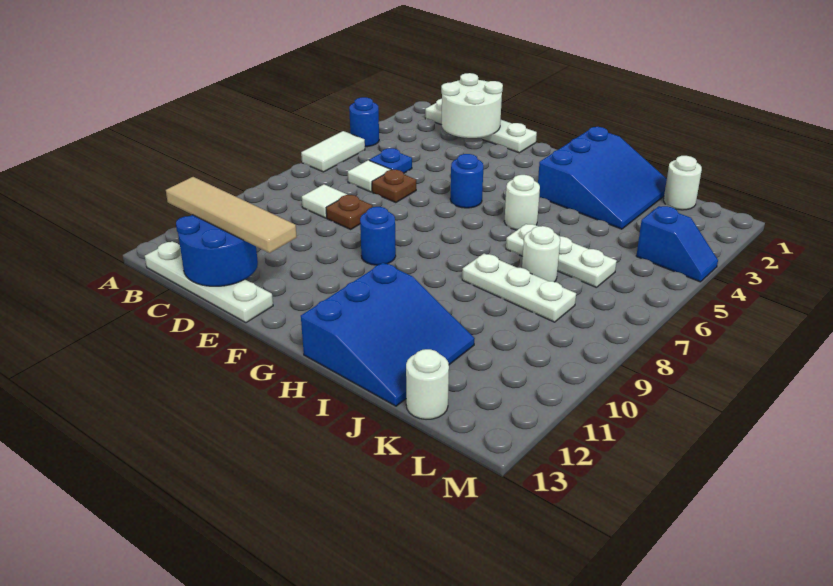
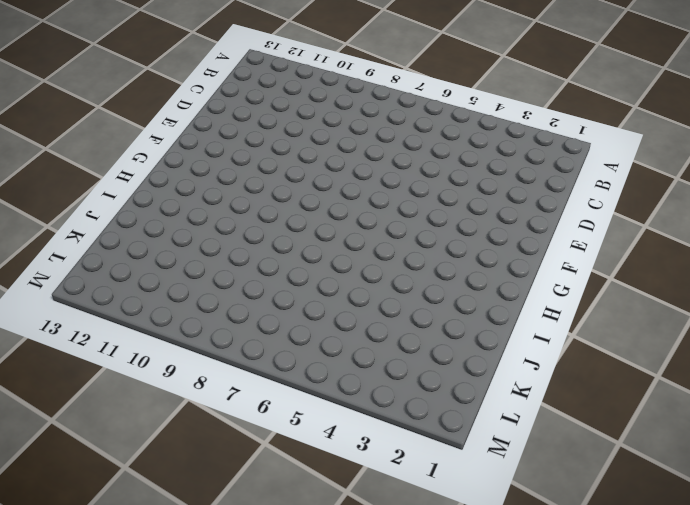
none -> blue round brick A4 level 1
none -> white tile A5:A6 level 1
none -> white plate B1:E1 level 1

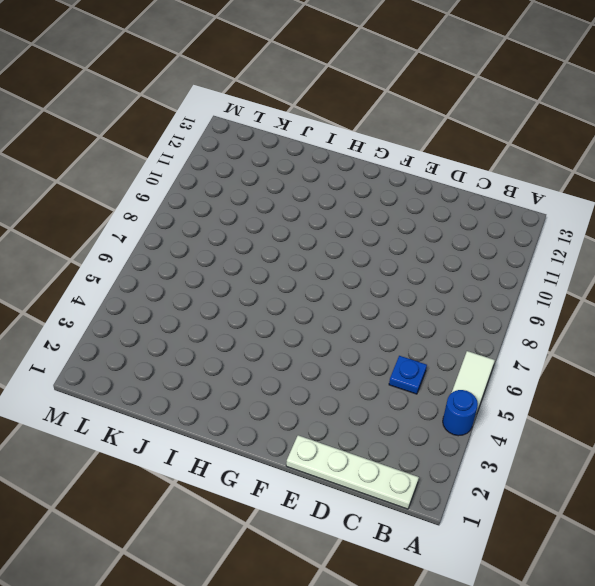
none -> white plate B13:E13 level 1
none -> white tile C6 level 1
none -> white tile C8 level 1

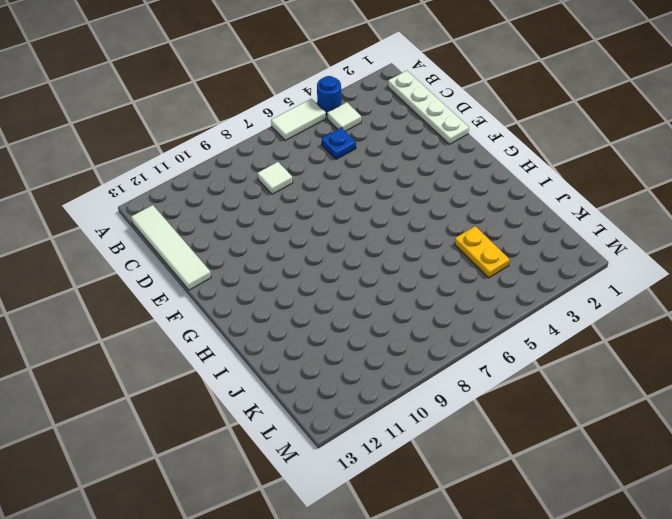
white tile B4 level 1 -> white tile C6 level 1
white tile B13:E13 level 1 -> white plate B13:E13 level 1
yellow plate J4:K4 level 1 -> none
none -> brown plate D6 level 1
none -> brown plate D8 level 1
none -> blue round brick F5 level 1

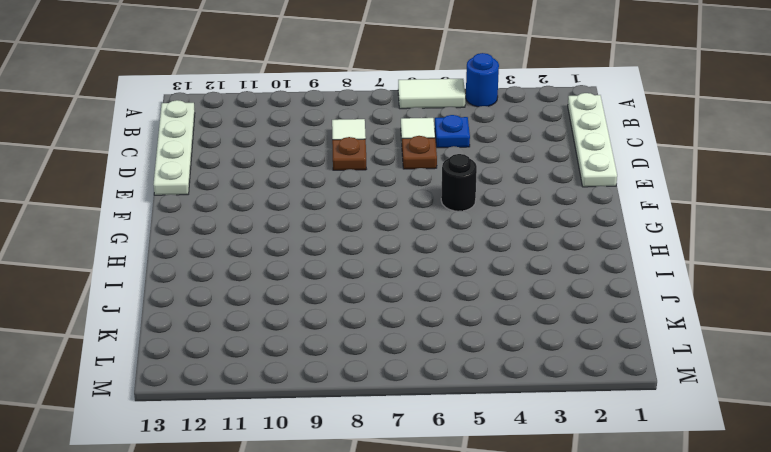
black round brick F5 level 1 -> blue round brick F5 level 1
none -> blue round brick F9 level 1
none -> blue slope H1:J3 level 1 top H
none -> white round brick H5 level 1

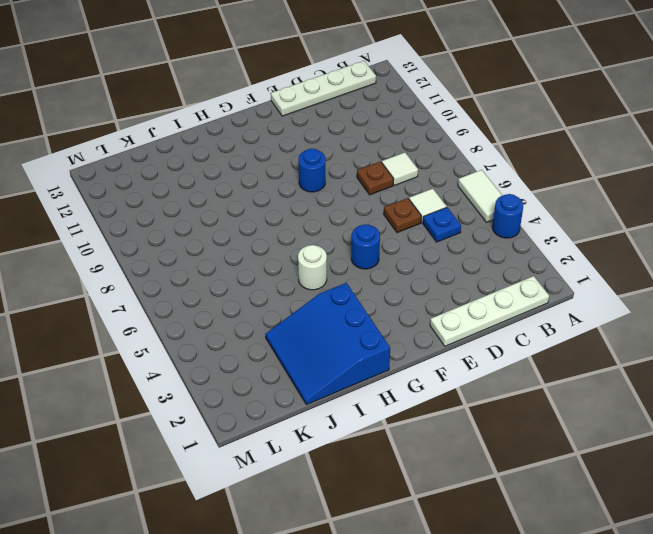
none -> blue slope H11:J13 level 1 top H
none -> white plate I6:K6 level 1
none -> white plate I8:K8 level 1

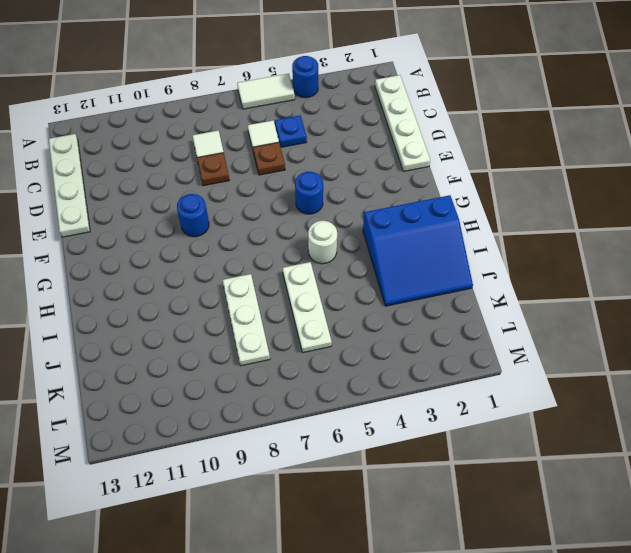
none -> blue slope H11:J13 level 1 top H
none -> white round brick J7 level 1
none -> white round brick K1 level 1

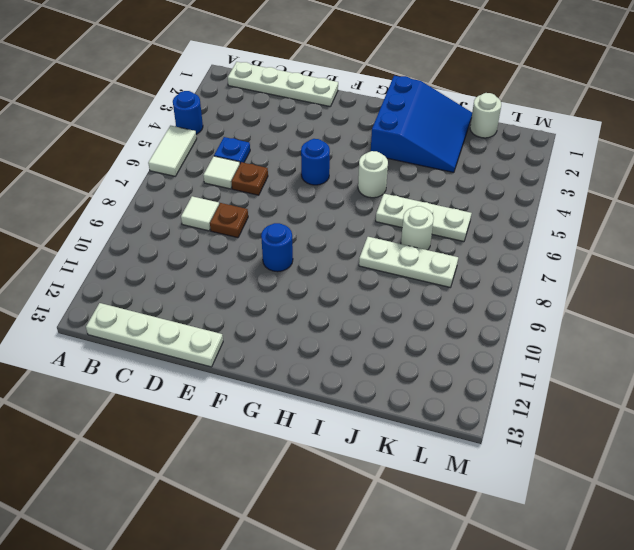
none -> blue slope H11:J13 level 1 top H
none -> white round brick K13 level 1
none -> blue slope L4:M4 level 1 top L

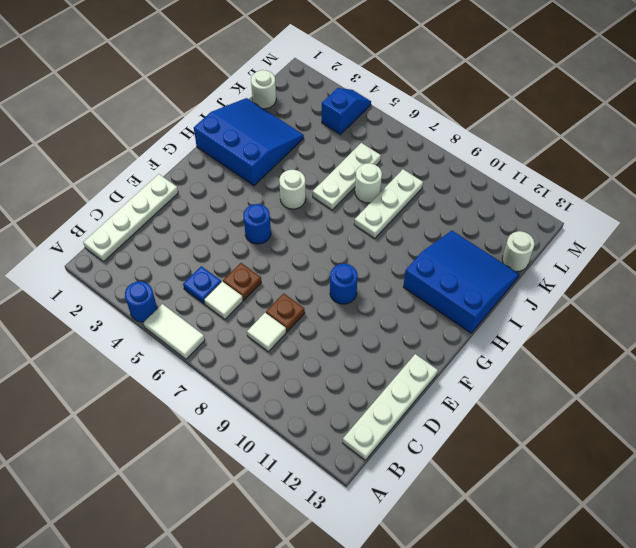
none -> white round brick C1:D2 level 2
none -> blue round brick C12:D13 level 2
none -> tan tile B12:E12 level 3

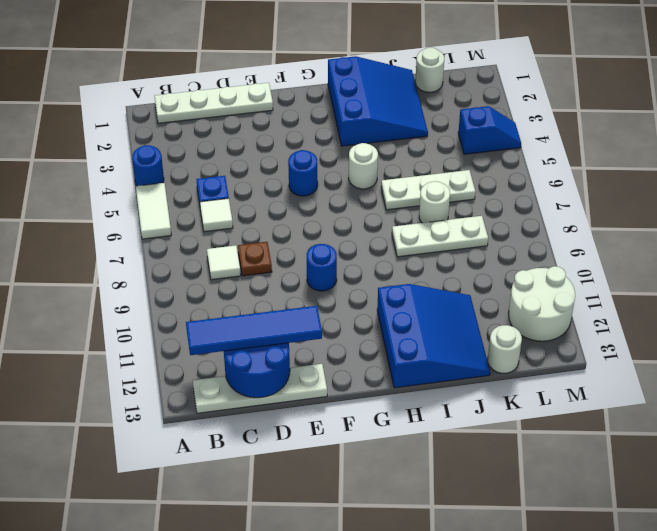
blue tile B12:E12 level 3 -> tan tile B12:E12 level 3
white round brick L11:M12 level 1 -> white round brick C1:D2 level 2
none -> brown plate D6 level 1

